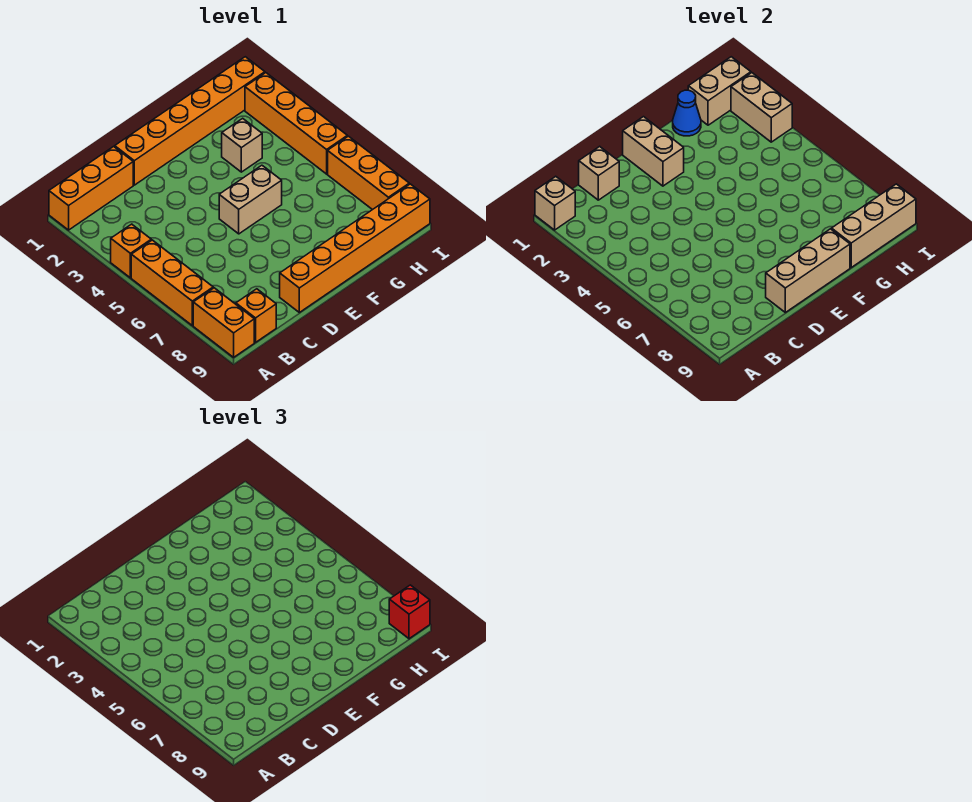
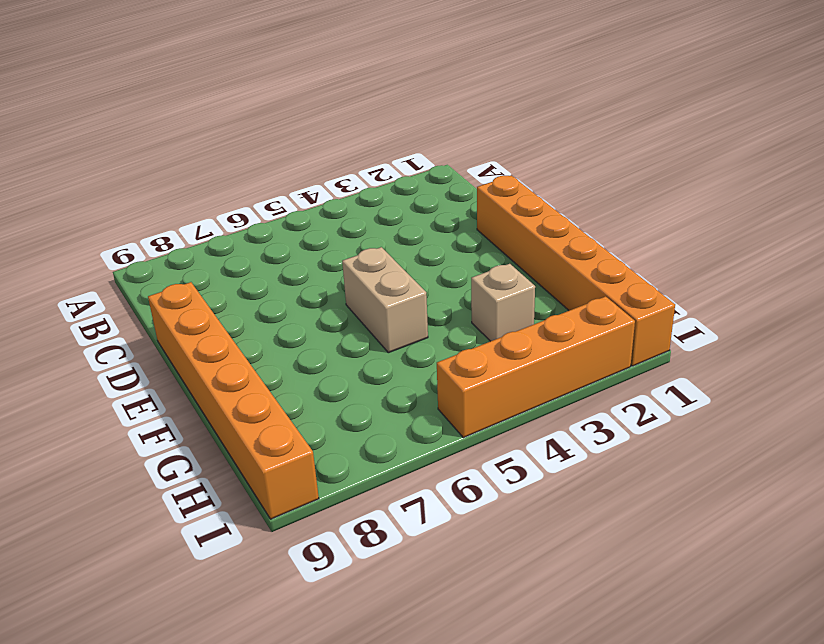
none -> orange brick A1:C1 level 1
none -> orange brick A4 level 1
none -> orange brick A5:A7 level 1

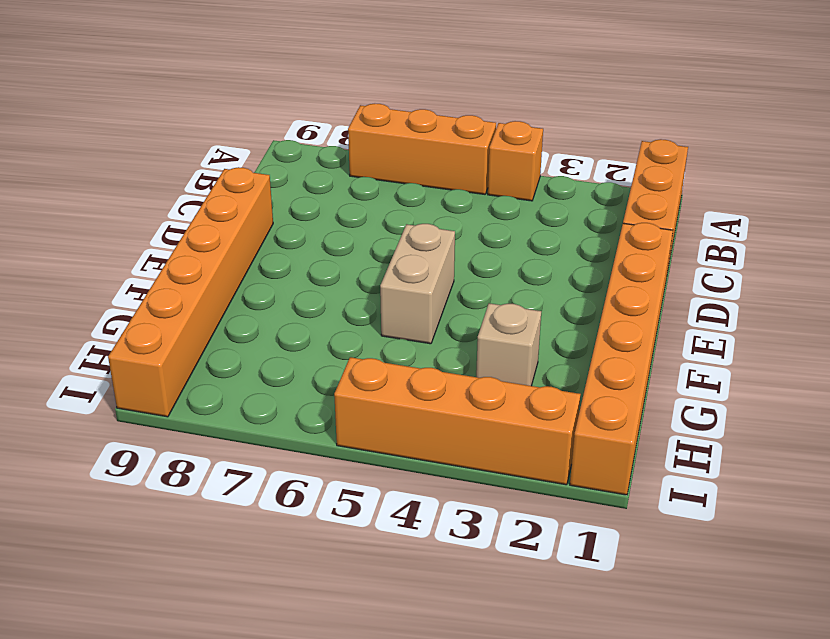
none -> orange brick A8:A9 level 1
none -> orange brick B9 level 1
none -> orange brick I6:I8 level 1

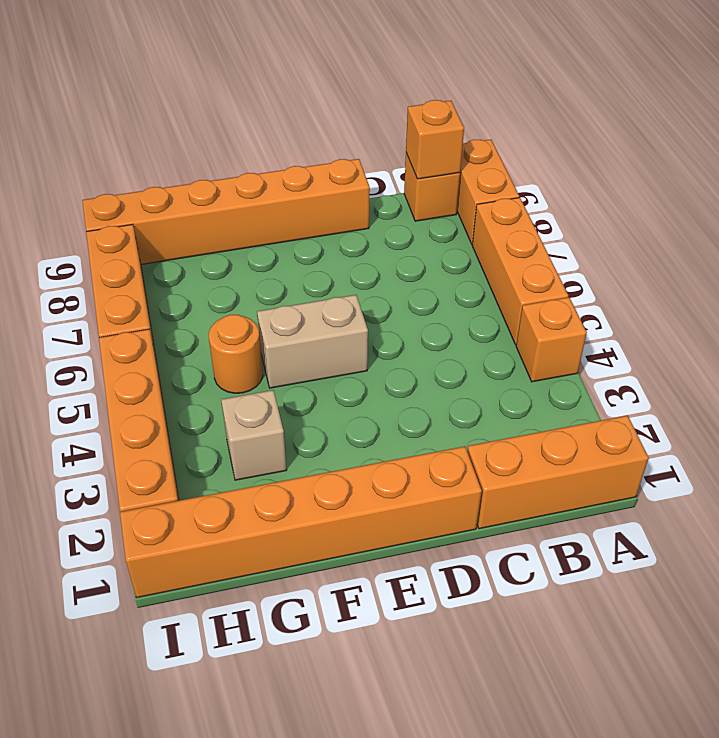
orange brick B9 level 2 -> none
orange round brick G5 level 1 -> none
none -> tan brick A1 level 2
none -> tan brick C1 level 2
none -> tan brick D9:F9 level 2

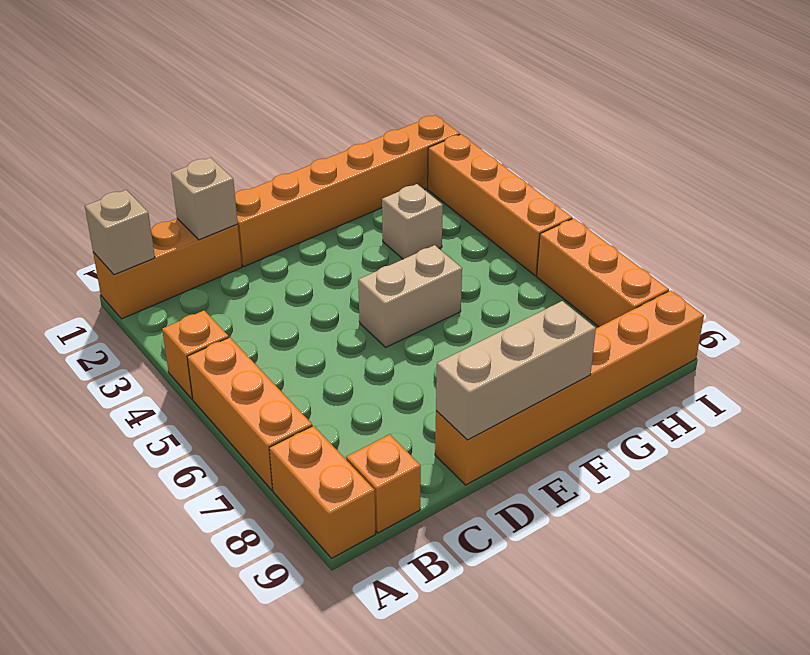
none -> tan brick E1:E2 level 2
none -> blue cone G1 level 2
none -> tan brick G9:I9 level 2

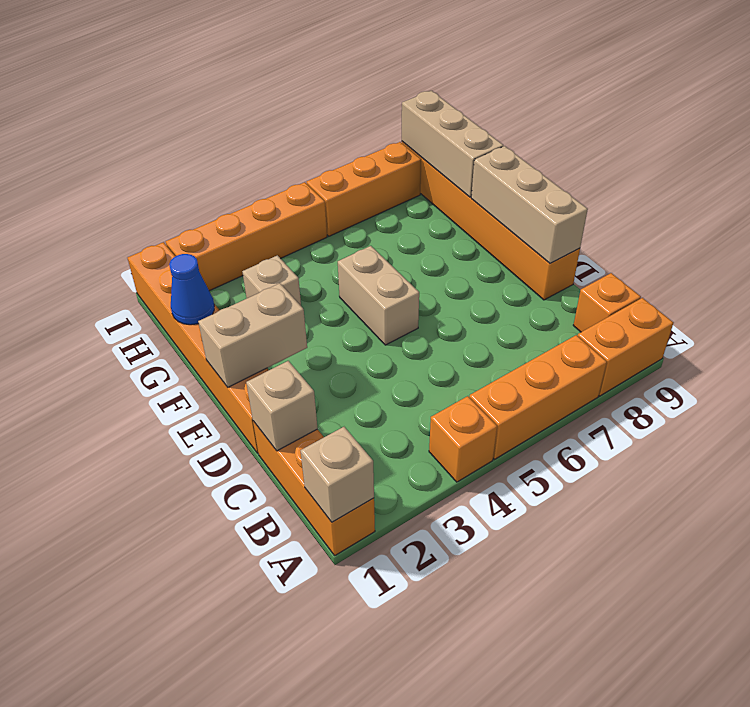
none -> tan brick H1:I1 level 2
none -> tan brick I2:I3 level 2
none -> red brick I9 level 3

